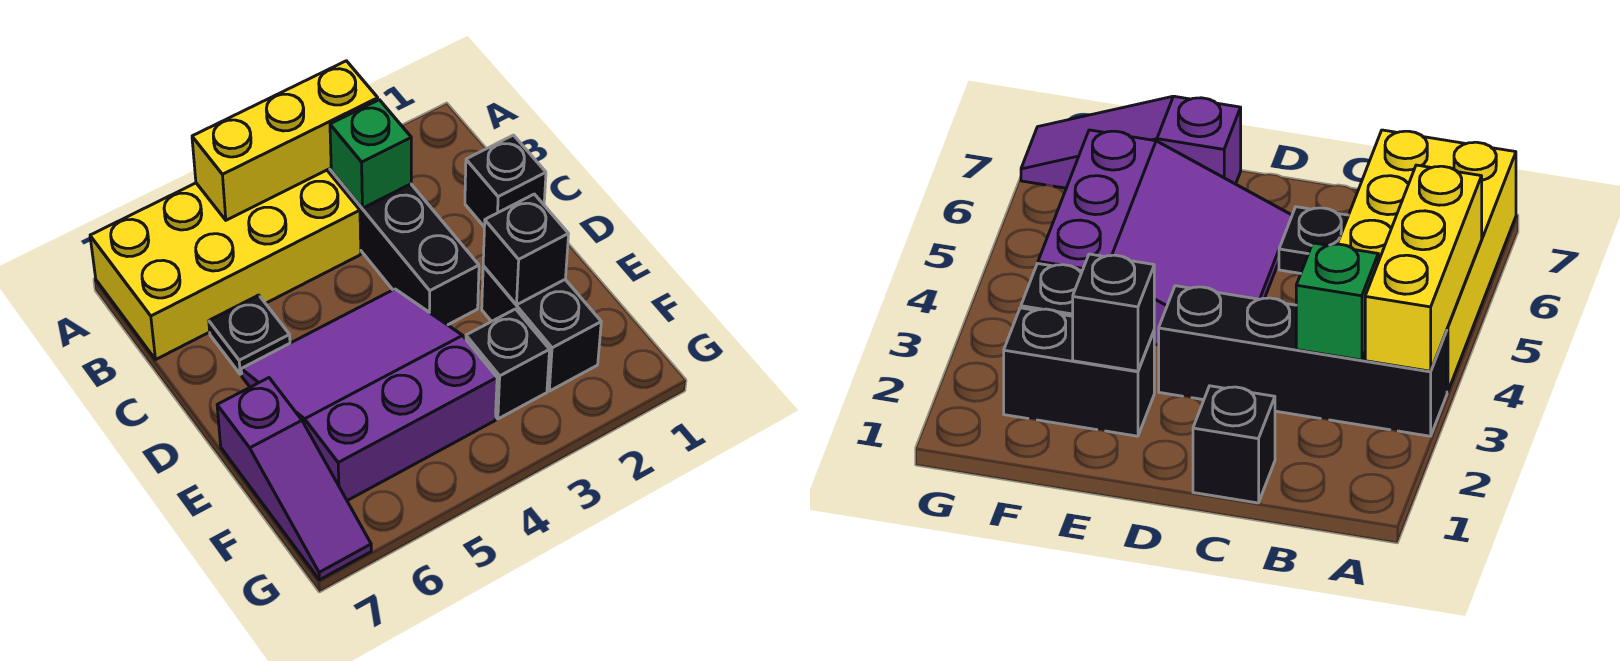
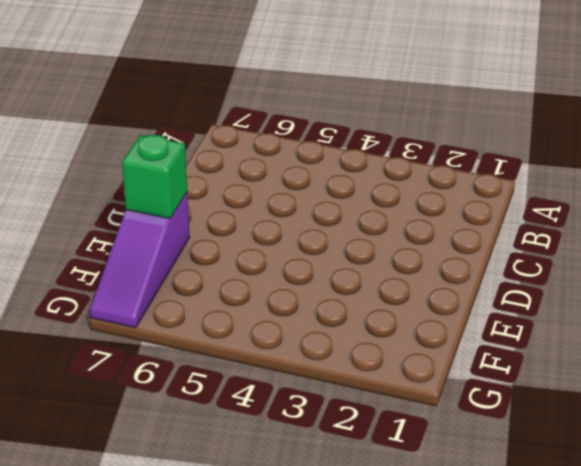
green brick E7 level 2 -> green brick B3 level 2
none -> black brick A3:D3 level 1
none -> yellow brick A4:B7 level 1

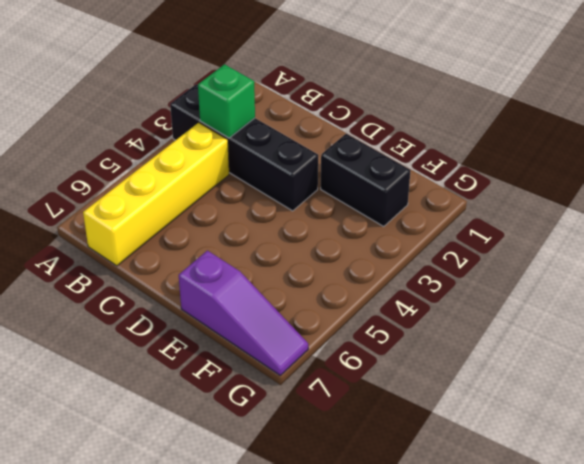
yellow brick B4:B7 level 1 -> yellow brick A4:B7 level 1
none -> black brick C1 level 1
none -> black plate C6 level 1

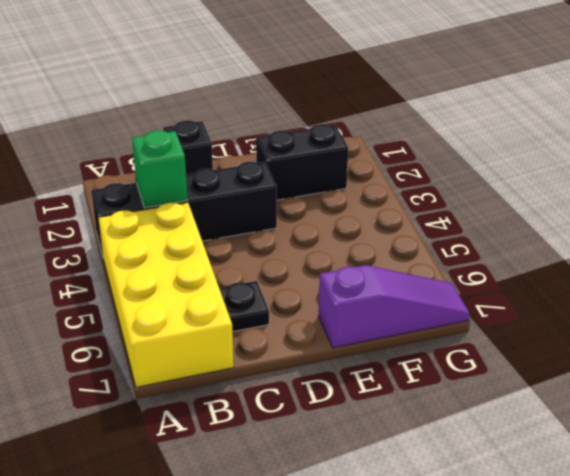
none -> purple slope D4:F6 level 1 top F
none -> black brick F3 level 1

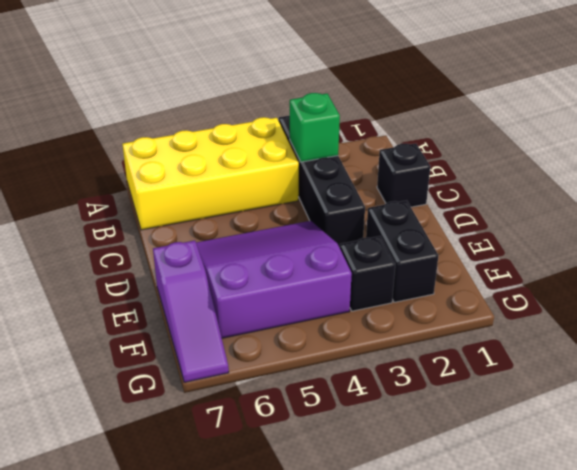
none -> black plate C6 level 1
none -> yellow brick A3:A5 level 2

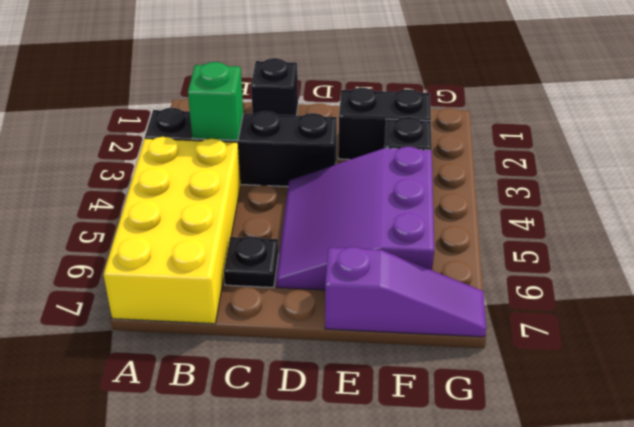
none -> yellow brick A3:A5 level 2
none -> black brick E2 level 2

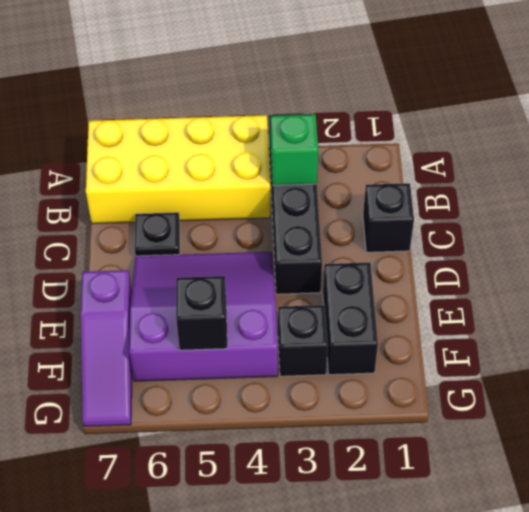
black brick F5 level 2 -> black brick E2 level 2
none -> yellow brick A3:A5 level 2

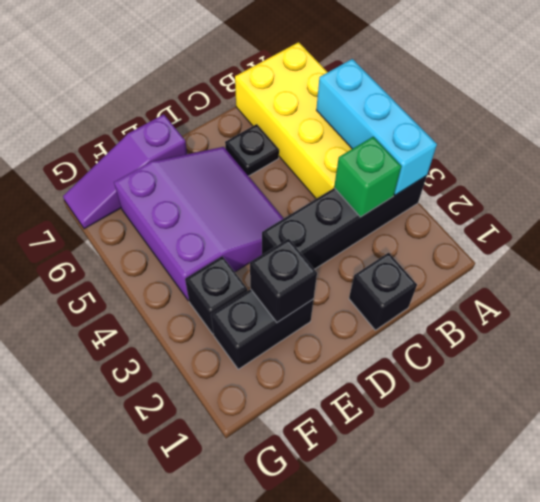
cyan brick A3:A5 level 2 -> yellow brick A3:A5 level 2

